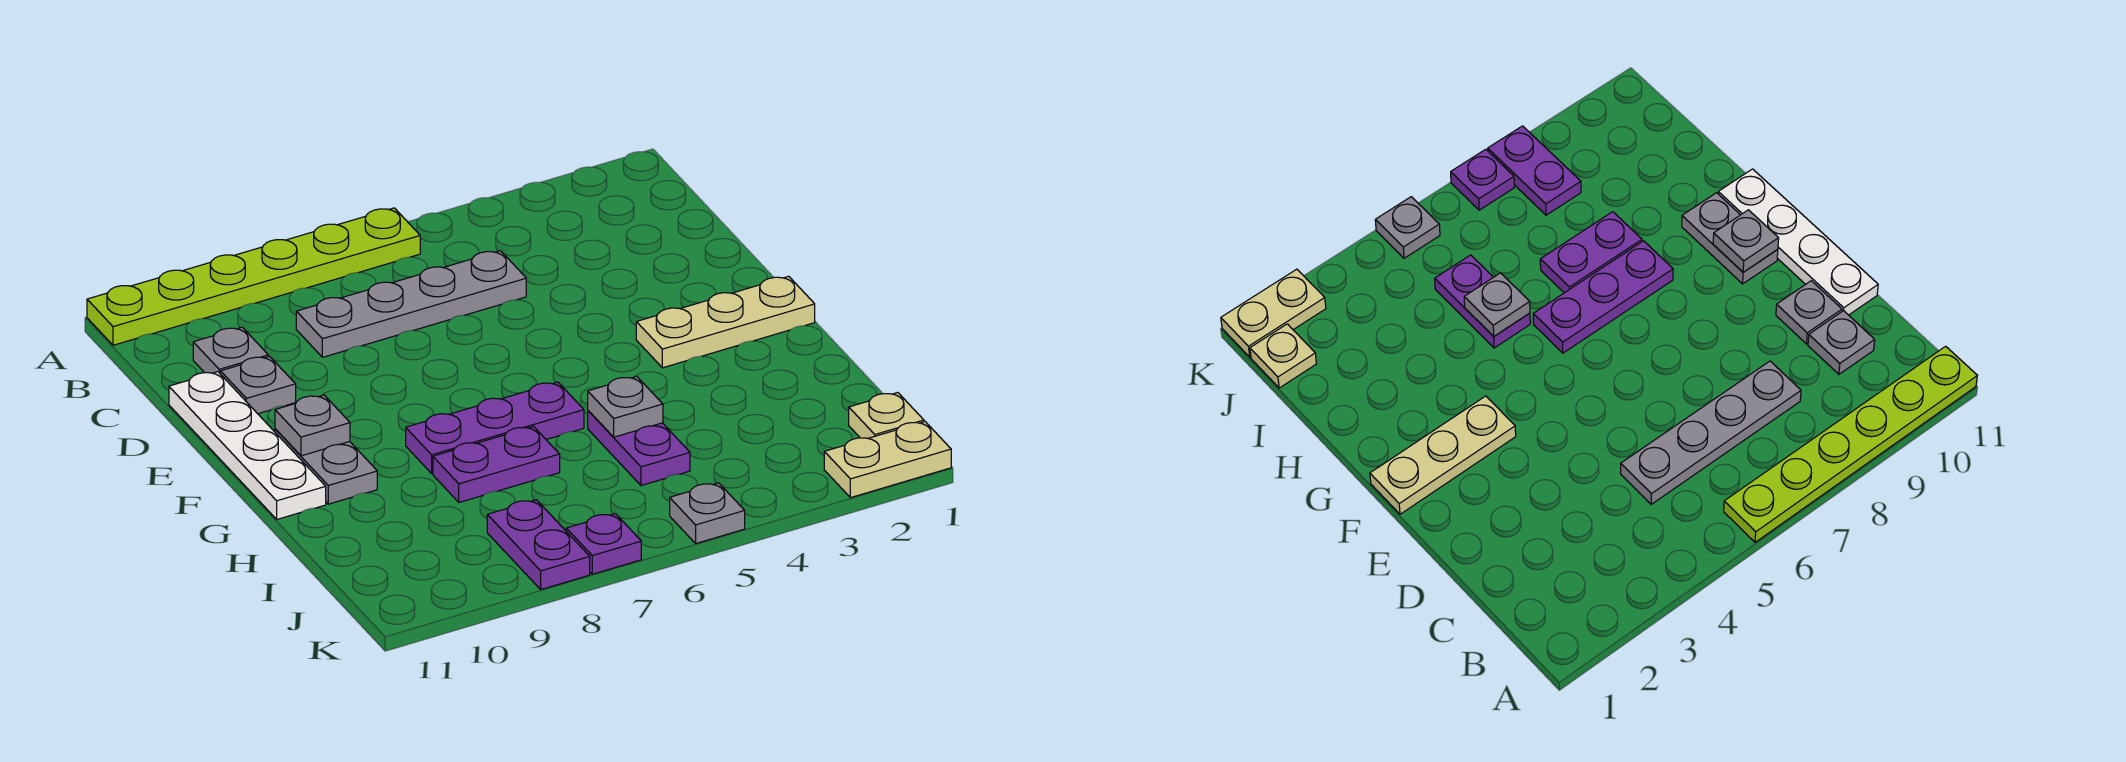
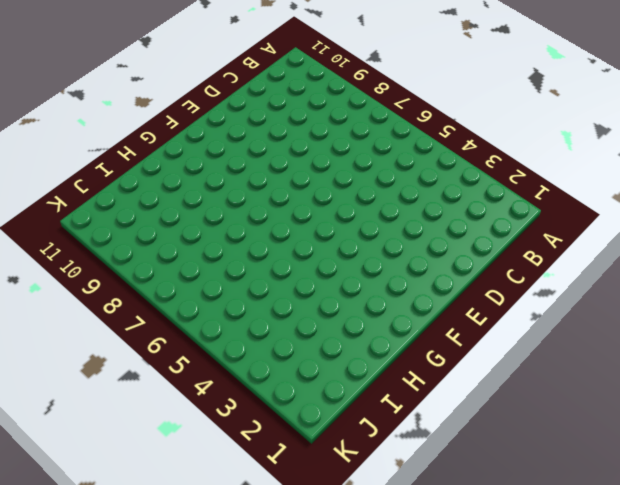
none -> lime plate A6:A11 level 1
none -> grey plate C5:C8 level 1
none -> grey plate C10 level 1

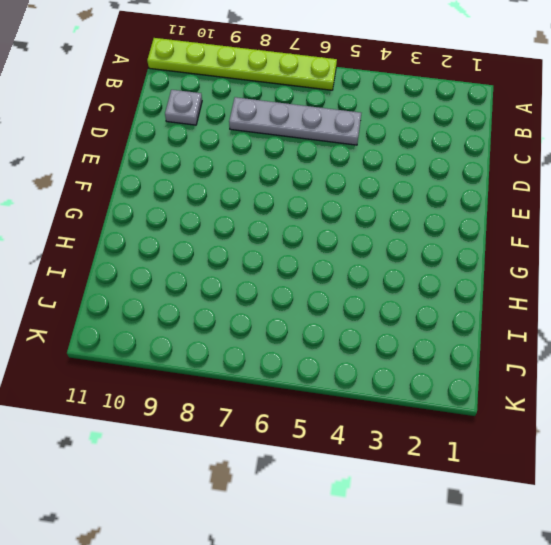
none -> grey plate D10 level 1
none -> white plate D11:G11 level 1
none -> tan plate F1:F3 level 1

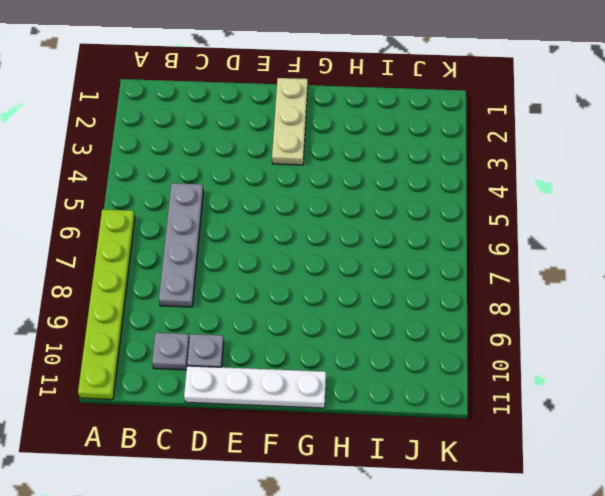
none -> grey plate F10:G10 level 1
none -> purple plate G6:G8 level 1
none -> purple plate H5:I5 level 1

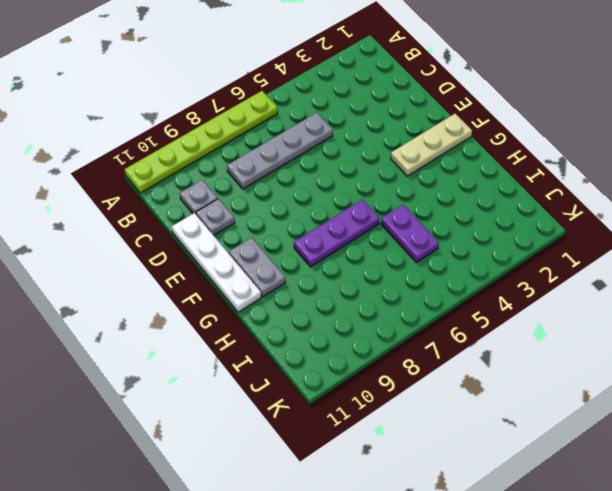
none -> purple plate H7:H8 level 1
none -> tan plate J1 level 1
none -> purple plate J8:K8 level 1

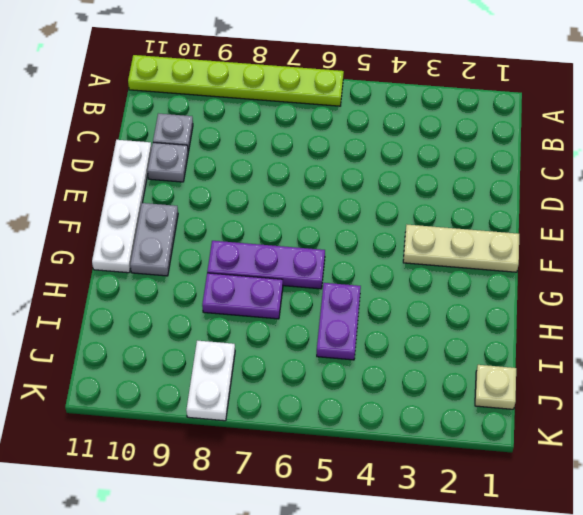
white plate J8:K8 level 1 -> purple plate J8:K8 level 1
none -> grey plate C5:C8 level 1
none -> tan plate K1:K2 level 1
none -> grey plate K5 level 1

